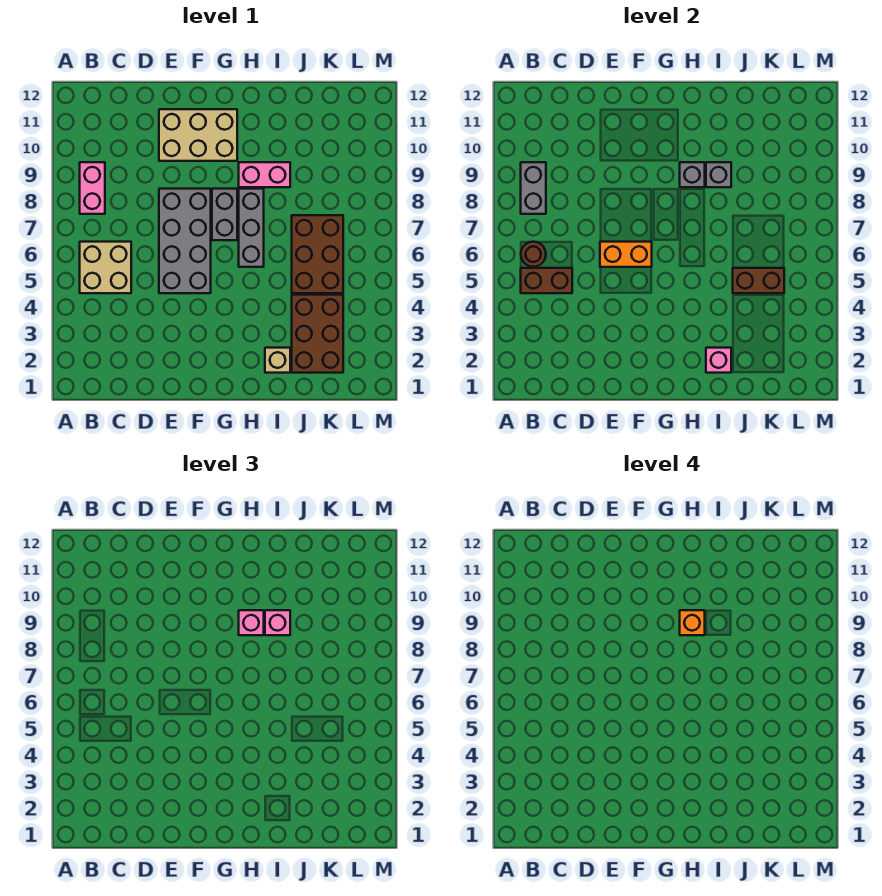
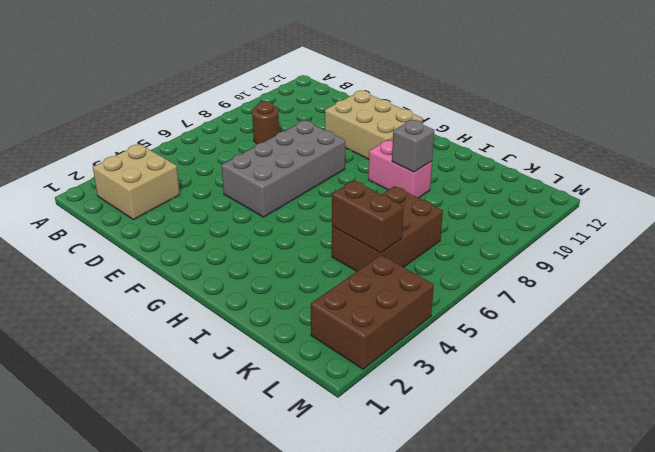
tan brick B2:C3 level 1 -> tan brick B5:C6 level 1
brown round brick C8 level 1 -> brown round brick B6 level 2
brown brick L2:M4 level 1 -> brown brick J2:K4 level 1
none -> pink brick B8:B9 level 1
none -> grey brick G7:G8 level 1
none -> grey brick H6:H8 level 1

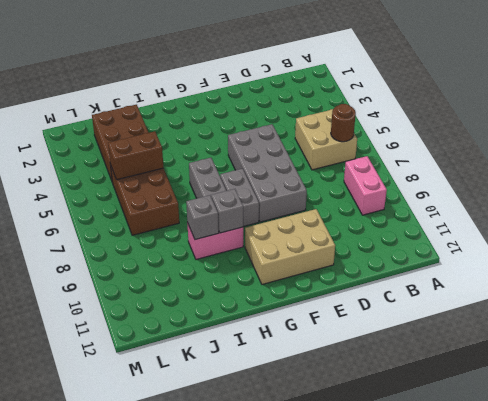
none -> tan brick I2 level 1
none -> brown brick B5:C5 level 2
none -> grey brick B8:B9 level 2

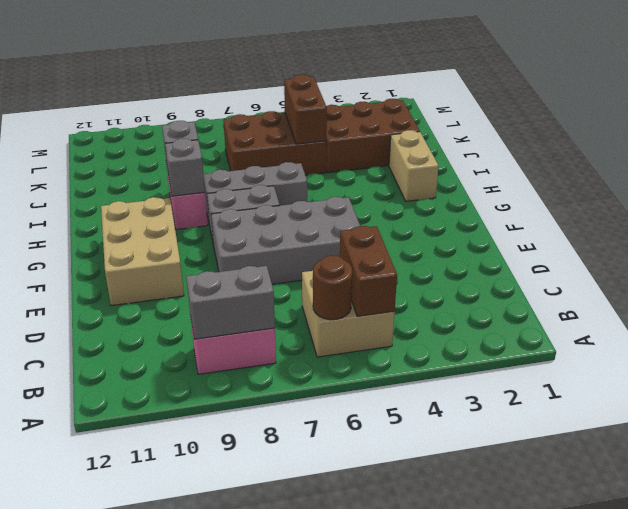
tan brick H2:I2 level 1 -> tan brick I2 level 1
none -> orange brick E6:F6 level 2
none -> pink brick I2 level 2
none -> pink brick H9 level 3

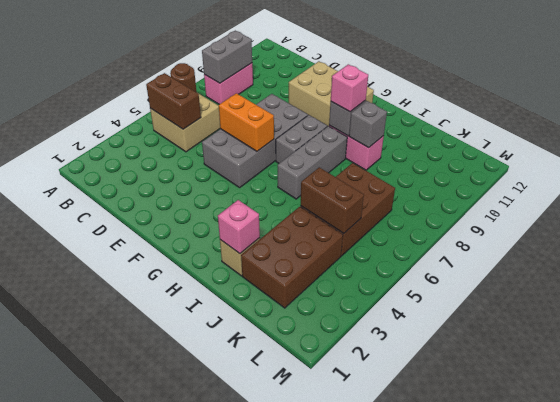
none -> pink brick I9 level 3
none -> orange brick H9 level 4

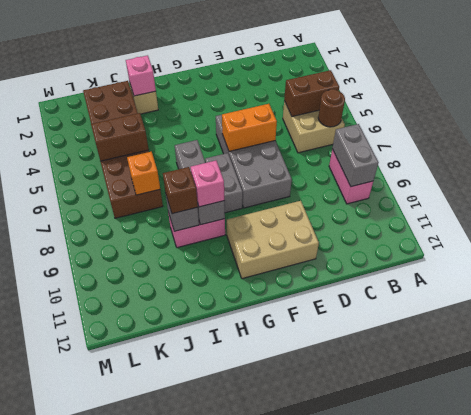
brown brick I9 level 3 -> pink brick I9 level 3
orange brick J7 level 2 -> orange brick H9 level 4

